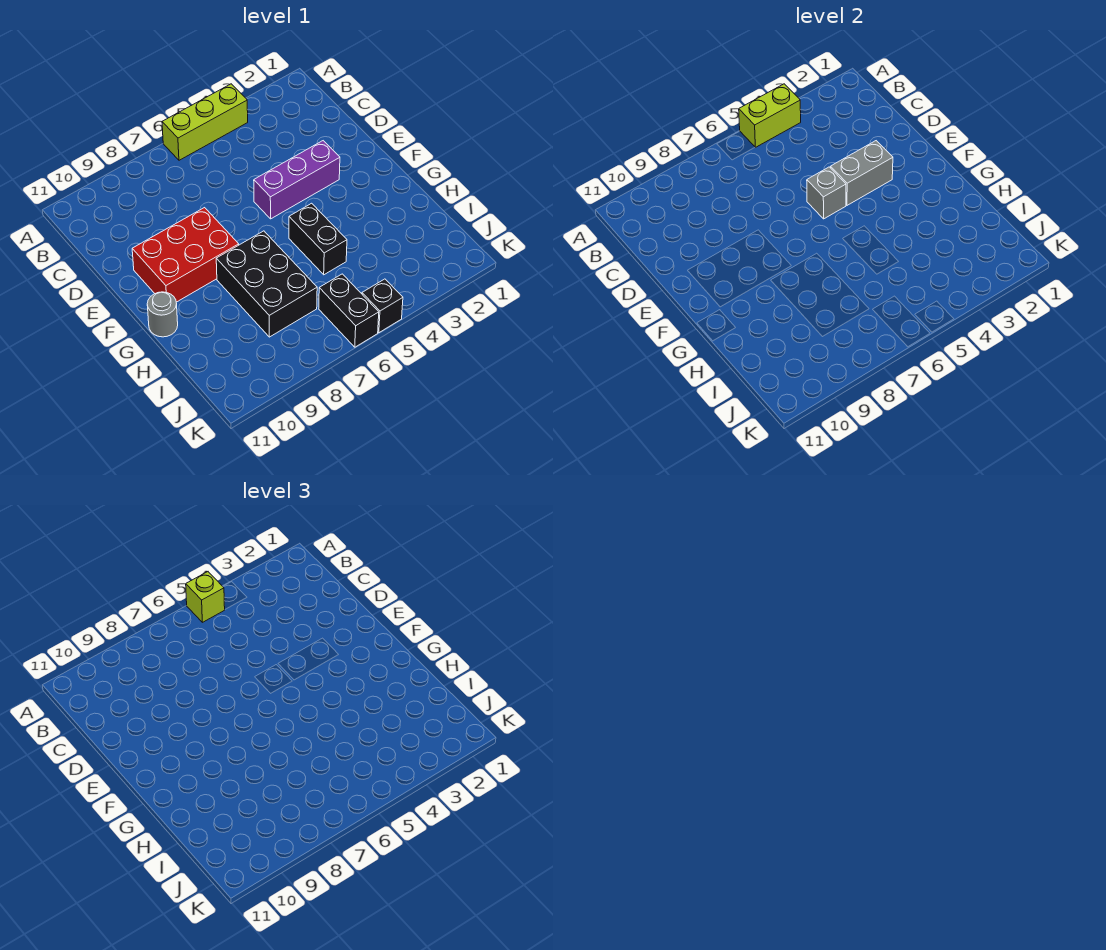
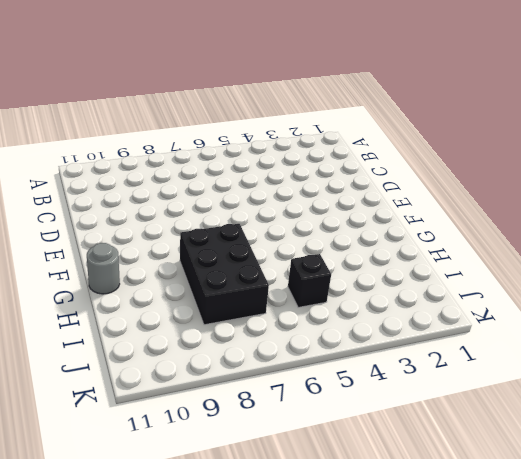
black brick I5 level 1 -> black brick K5 level 1
none -> lime brick A4:A6 level 1
none -> purple brick E3:E5 level 1
none -> red brick E8:F10 level 1

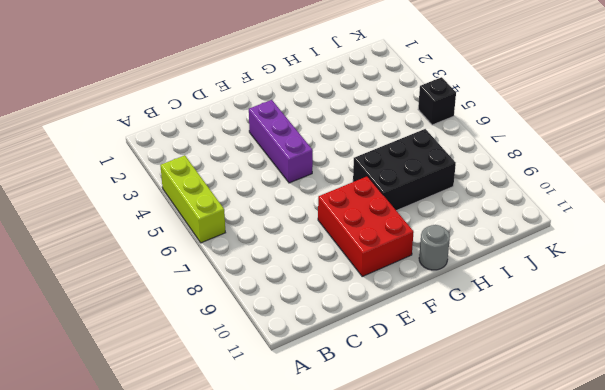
none -> black brick G5:H5 level 1
none -> black brick J6:K6 level 1
none -> lime brick A4:A5 level 2

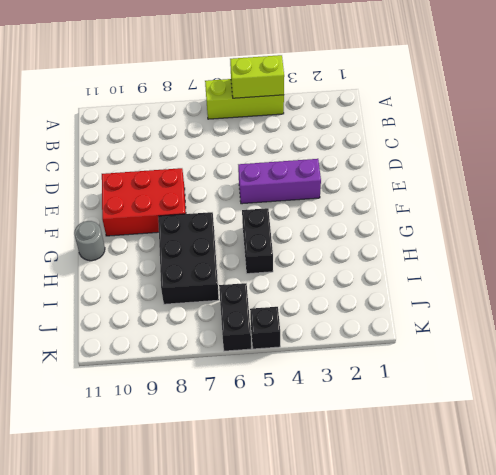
none -> grey brick E3:E4 level 2
none -> grey brick E5 level 2
none -> lime brick A5 level 3

